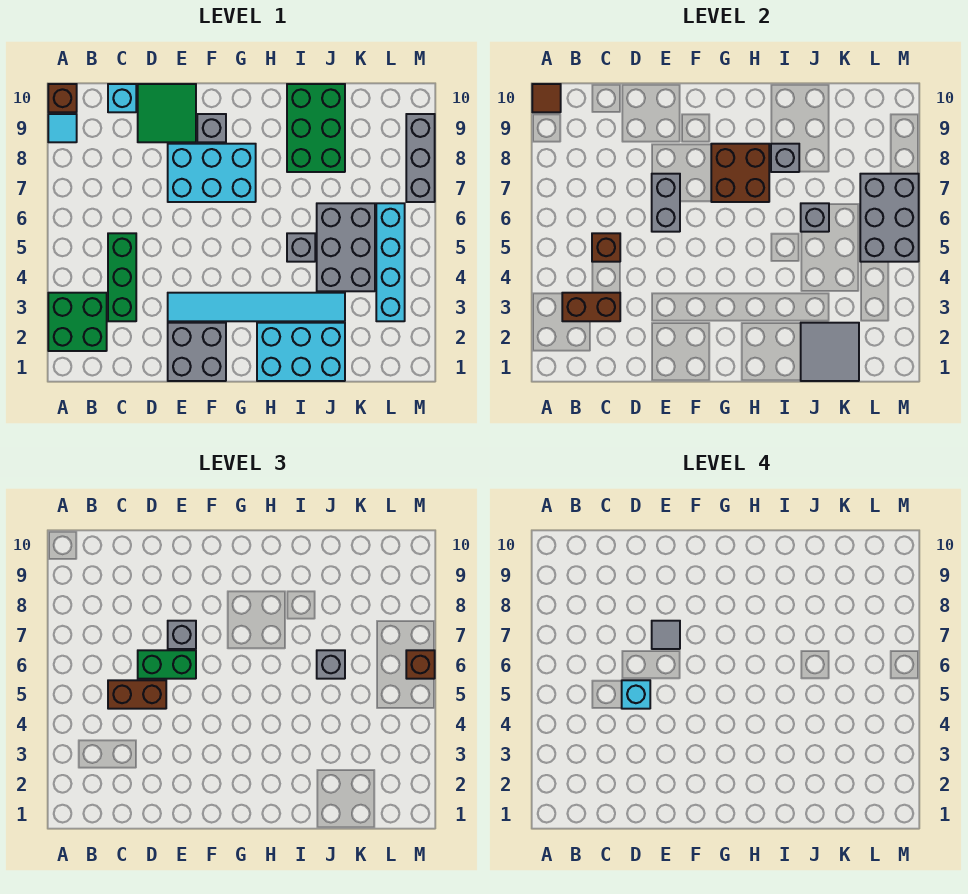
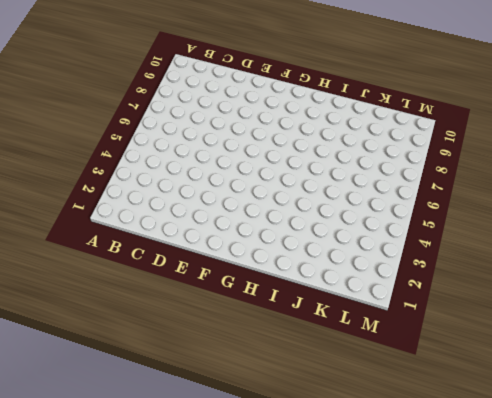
none -> green brick A2:B3 level 1
none -> cyan tile A9 level 1
none -> brown brick A10 level 1
none -> green brick C3:C5 level 1

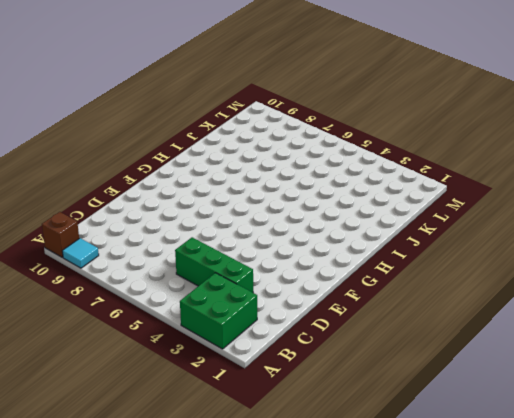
none -> cyan brick C10 level 1
none -> green tile D9:E10 level 1
none -> grey brick E1:F2 level 1
none -> cyan tile E3:J3 level 1

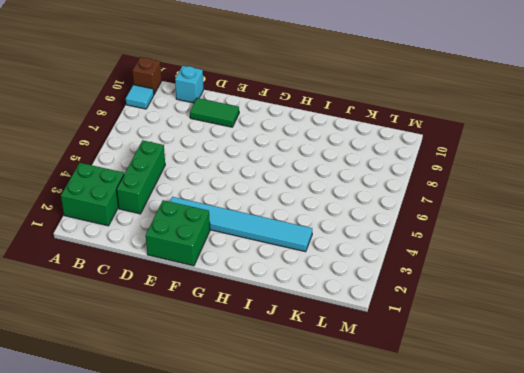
green tile D9:E9 level 1 -> green tile D9:E10 level 1
green brick E1:F2 level 1 -> grey brick E1:F2 level 1
none -> cyan brick E7:G8 level 1
none -> grey brick F9 level 1
none -> cyan brick H1:J2 level 1
none -> grey brick I5 level 1

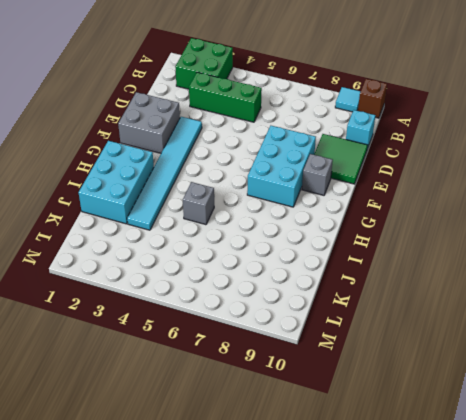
none -> green brick I8:J10 level 1
none -> grey brick J4:K6 level 1
none -> cyan brick L3:L6 level 1
none -> grey brick M7:M9 level 1

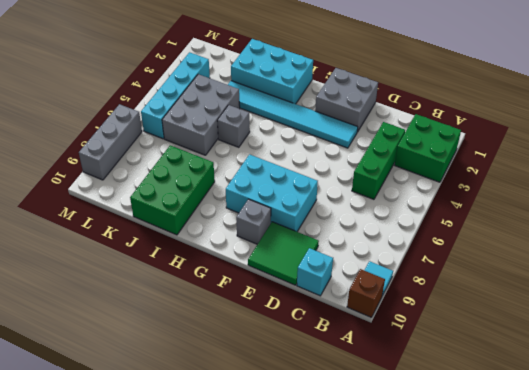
none -> brown tile A10 level 2
none -> brown brick B3:C3 level 2
none -> brown brick C5 level 2
none -> grey brick E6:E7 level 2

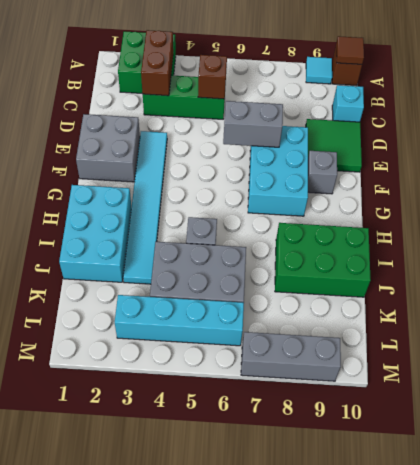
none -> brown brick G7:H8 level 2
none -> grey brick I8 level 2
none -> grey tile J1:K2 level 2
none -> grey brick J6 level 2

